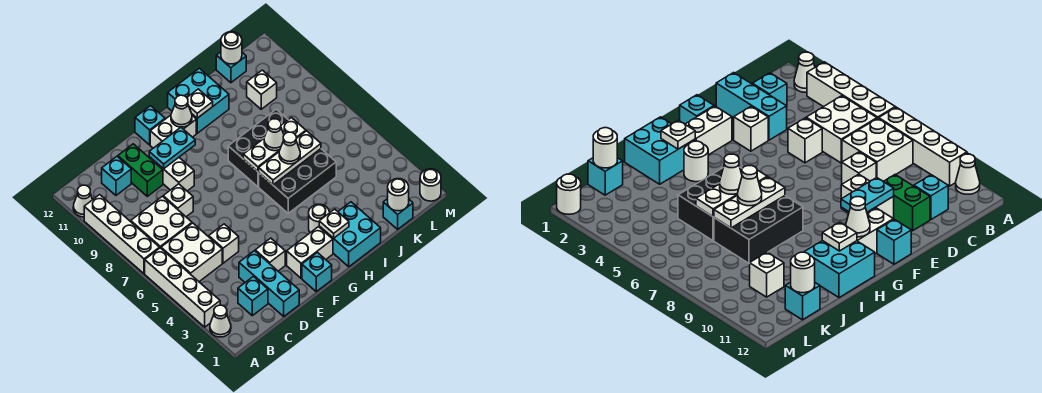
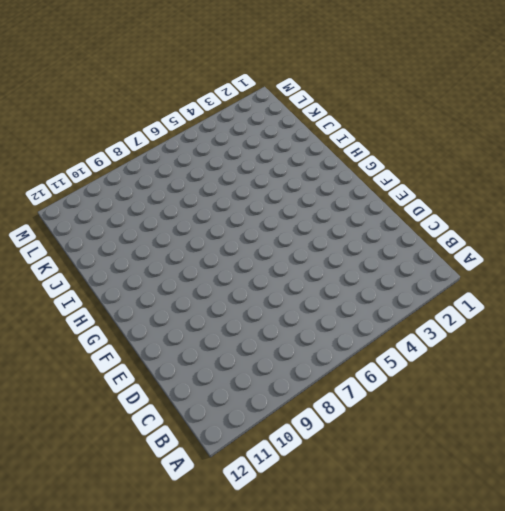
none -> white cone A2 level 1
none -> white brick A3:A6 level 1
none -> white brick A7:A10 level 1
none -> white cone A11 level 1

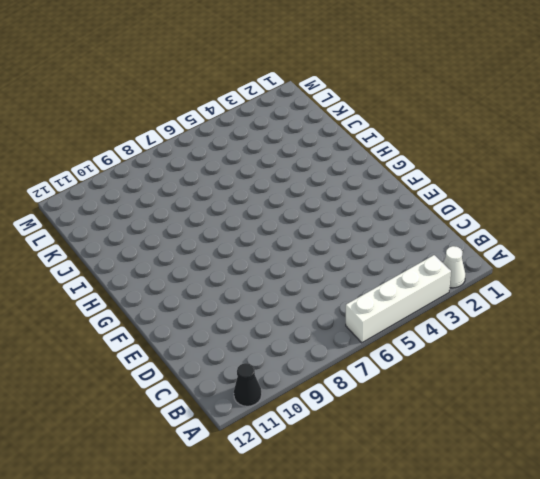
black cone A11 level 1 -> white cone A11 level 1
none -> white brick A7:A10 level 1
none -> white brick B5:C6 level 1
none -> white brick B7:C8 level 1
none -> cyan brick C2 level 1

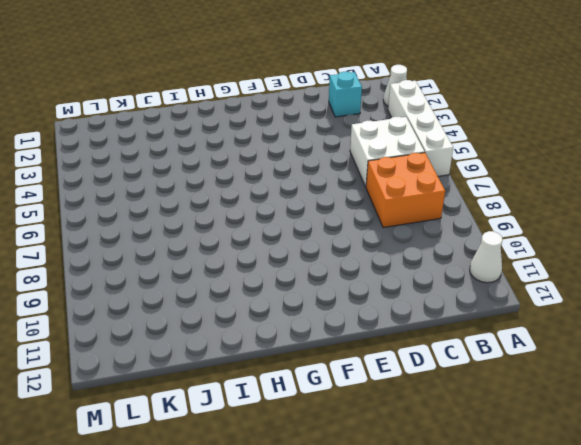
orange brick B7:C8 level 1 -> white brick B7:C8 level 1
none -> white brick A7:A10 level 1
none -> cyan brick C11 level 1
none -> cyan brick D1:D3 level 1
none -> white brick D5 level 1

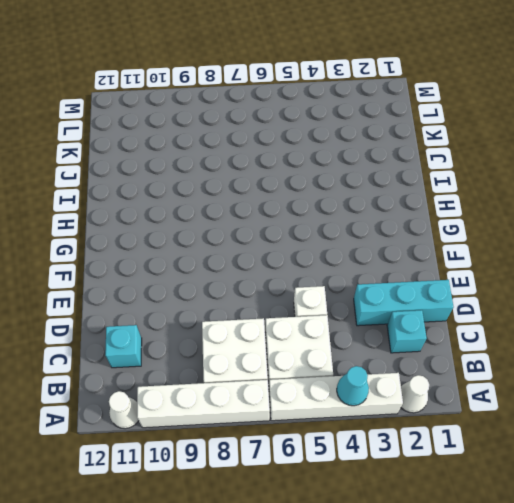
cyan cone A4 level 2 -> none
none -> white brick D8 level 1
none -> green brick D10:D11 level 1
none -> white brick E3 level 1
none -> white brick E9:E10 level 1

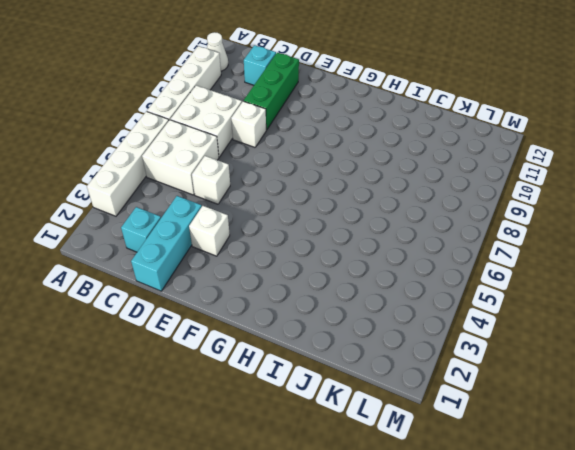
green brick D9:D11 level 1 -> green brick D10:D11 level 1
none -> white cone A2 level 1
none -> white brick E9:E10 level 1
none -> cyan brick F1 level 1
none -> white brick F2:G2 level 1

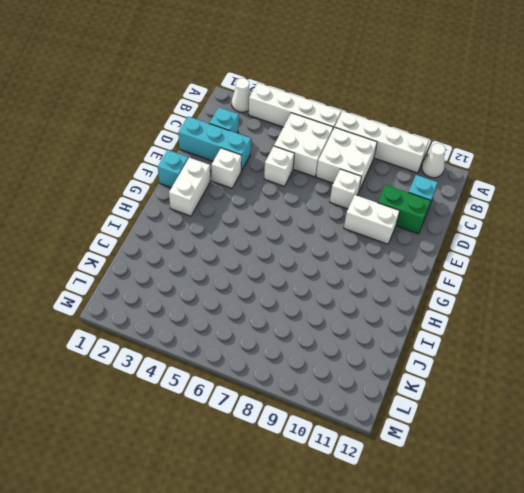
none -> white brick F11:G11 level 1
none -> cyan brick F12 level 1
none -> cyan brick H1:I2 level 1
none -> white round brick H3 level 1

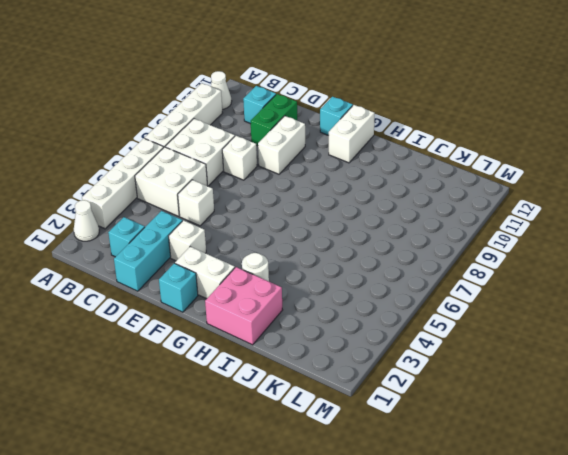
white brick G11:G12 level 1 -> white brick F11:G11 level 1
pink brick H1:I2 level 1 -> cyan brick H1:I2 level 1
none -> black brick H5:J6 level 1
none -> black brick H7:J8 level 1
none -> cyan brick H11:I12 level 1
none -> cyan brick K1 level 1

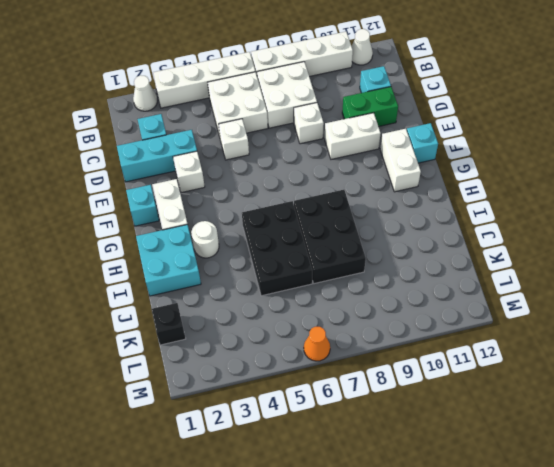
black brick K1 level 1 -> cyan brick K1 level 1
orange cone M6 level 1 -> none
none -> cyan brick H11:I12 level 1
none -> white brick K10 level 1
none -> cyan brick K12 level 1
none -> white round brick M1 level 1

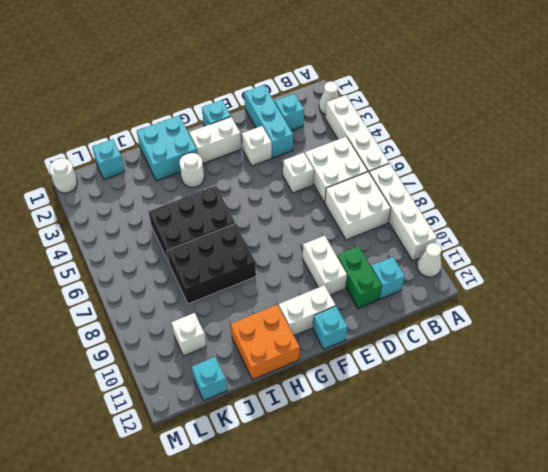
orange brick H11:I12 level 1 -> cyan brick H11:I12 level 1
none -> white brick D8 level 1
none -> cyan plate E10:F10 level 2
none -> white cone G11 level 2
none -> white plate H2 level 2

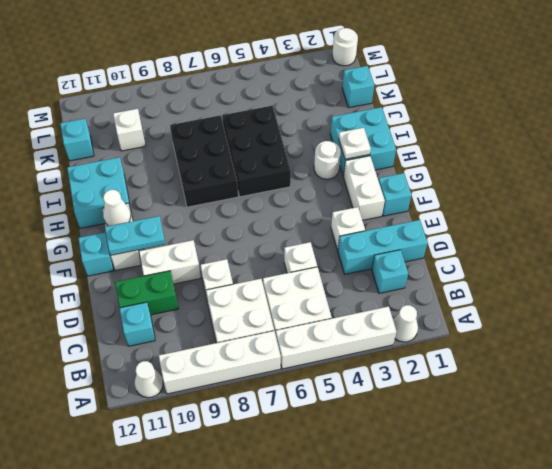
cyan plate F10:F11 level 2 -> cyan plate E10:F10 level 2
none -> white plate H6:J6 level 2
none -> white plate H7:J7 level 2
none -> white plate H11 level 2
none -> white round brick K1 level 2

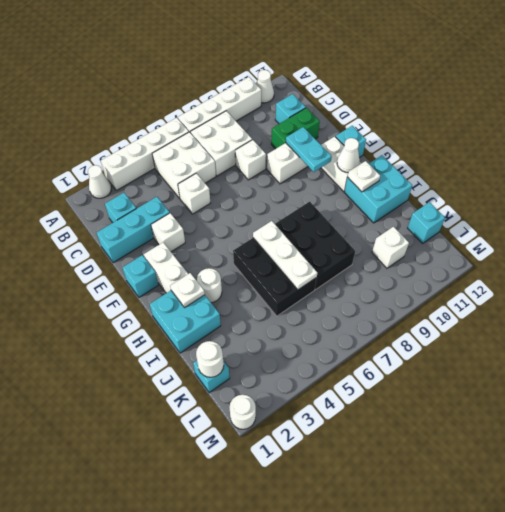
none -> white plate H7:J7 level 2
none -> white round brick K12 level 2
none -> white cone I6 level 3
none -> white cone I7 level 3

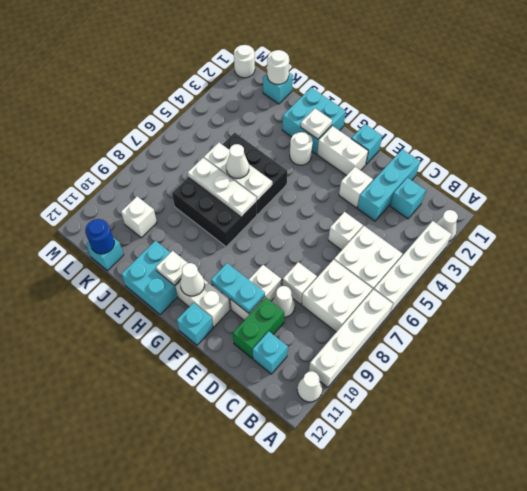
white cone D9 level 1 -> white cone I7 level 3
blue round brick K12 level 2 -> white round brick K12 level 2

